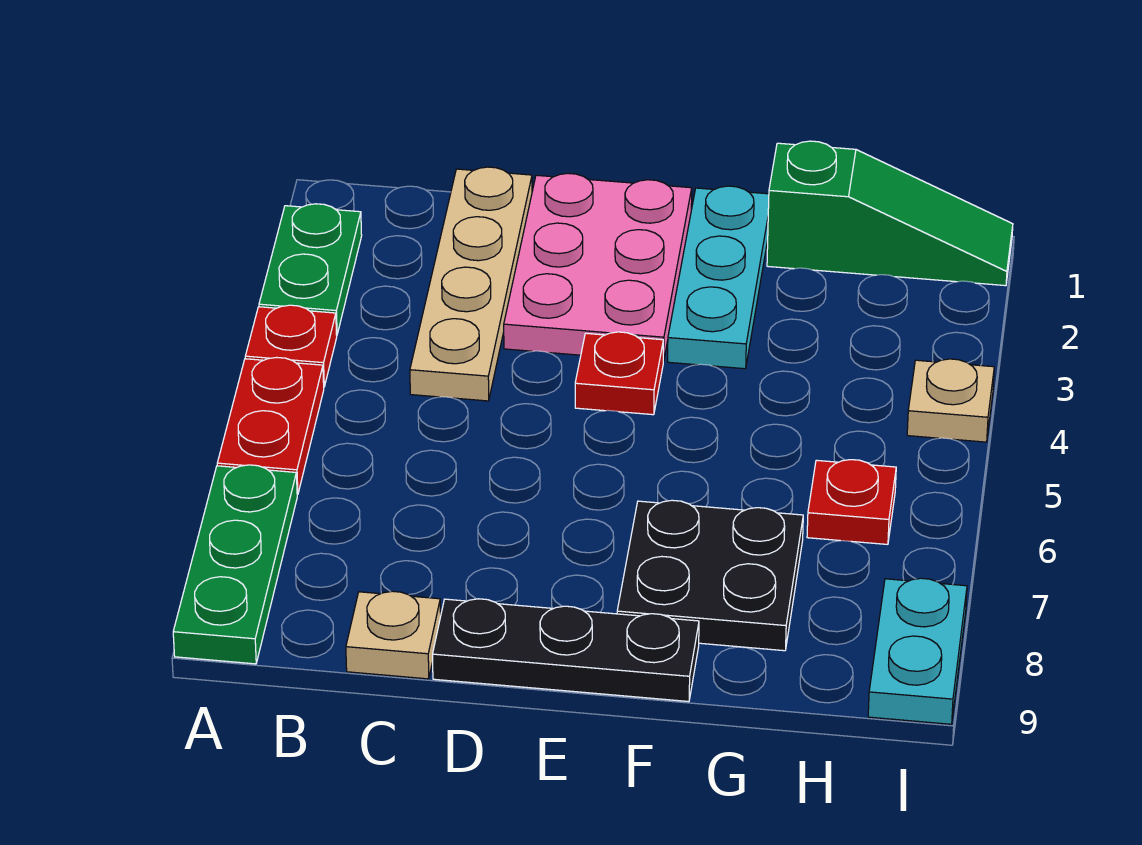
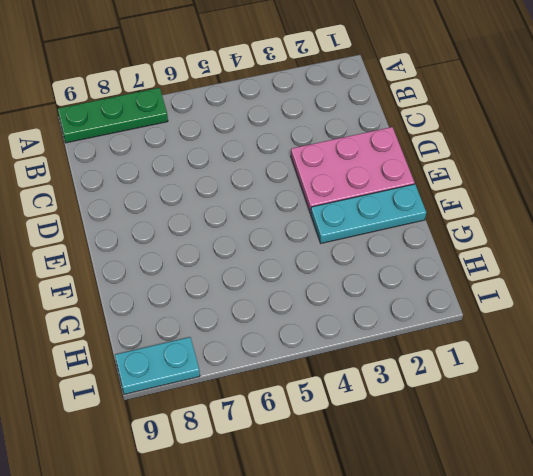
none -> green plate A2:A3 level 1
none -> red plate A4 level 1
none -> red plate A5:A6 level 1

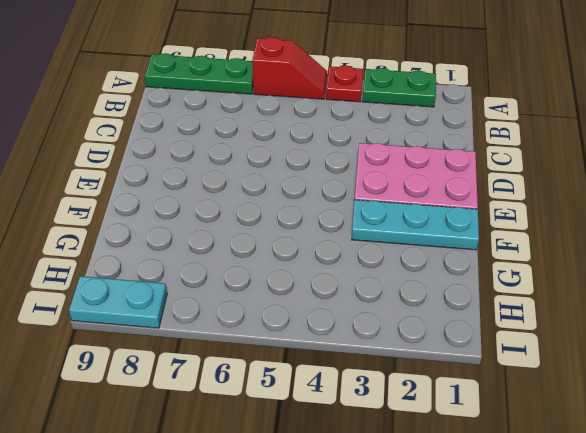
red slope A5:A6 level 1 top 6 -> red plate A5:A6 level 1
none -> tan plate C1:C4 level 1
none -> tan plate C9 level 1
none -> black plate D9:F9 level 1

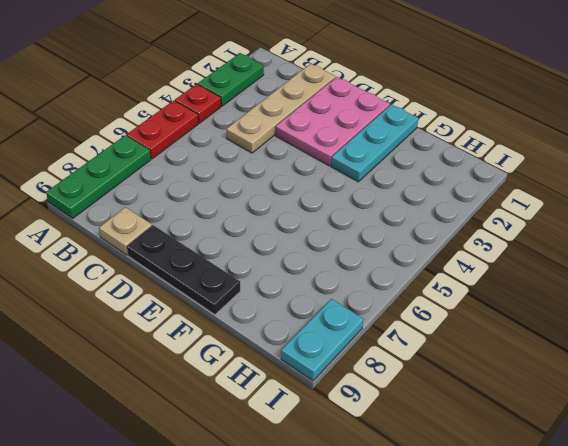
none -> red plate E4 level 1
none -> black plate F7:G8 level 1
none -> green slope G1:I1 level 1 top G

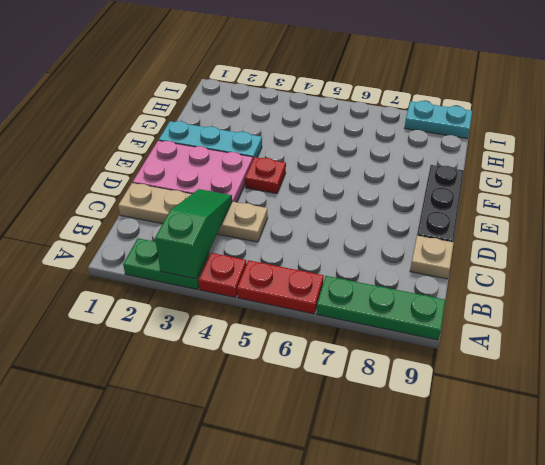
green slope A3:C3 level 2 top A -> green slope G1:I1 level 1 top G
none -> black plate F7:G8 level 1
none -> red plate H6 level 1
none -> tan plate I4 level 1

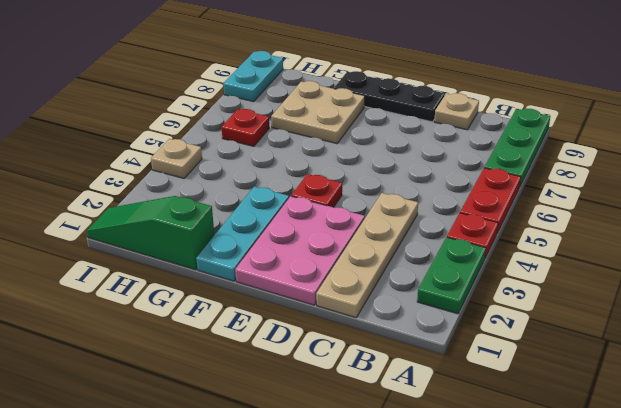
tan plate F7:G8 level 1 -> black plate F7:G8 level 1

